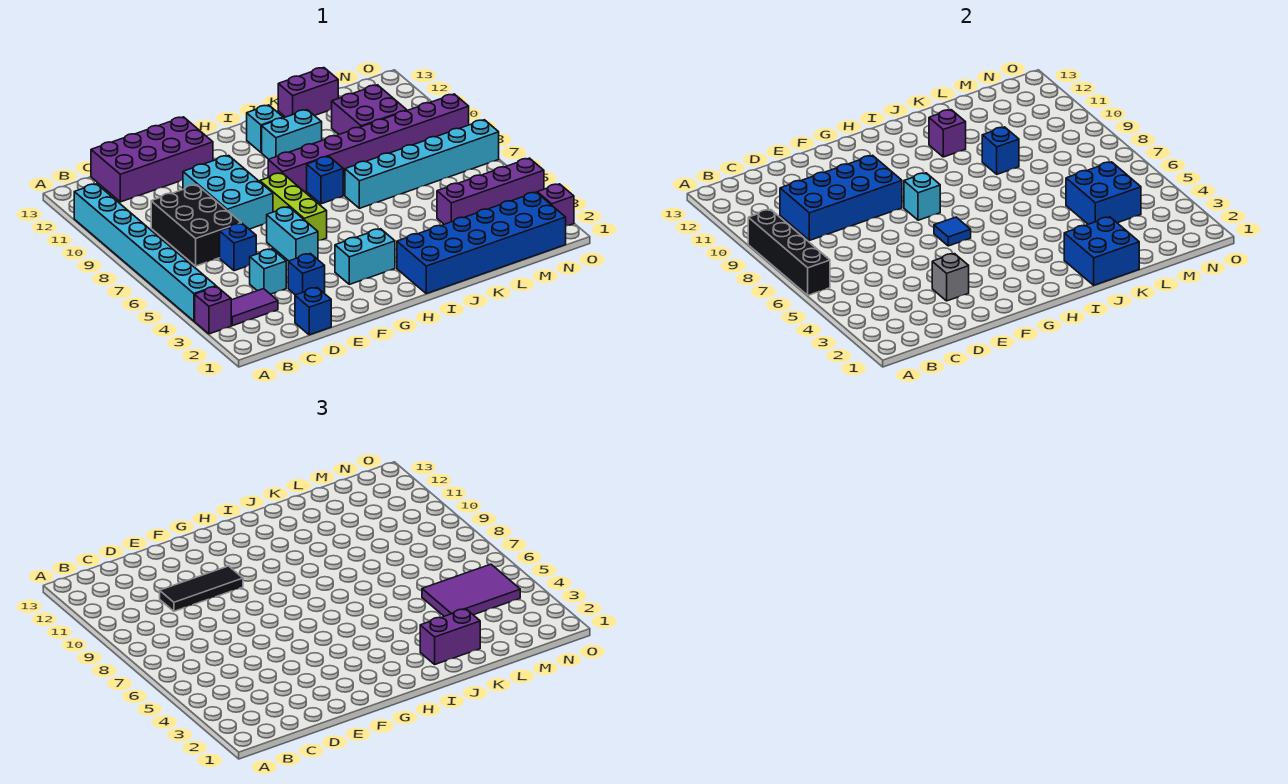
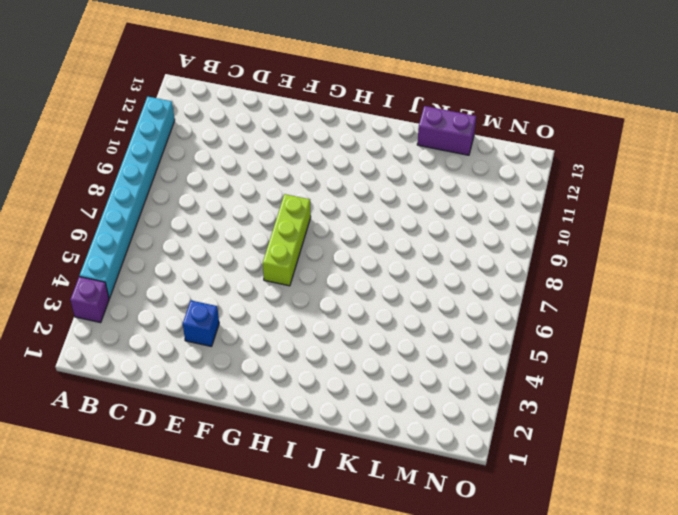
none -> purple tile B3:C3 level 1
none -> black brick C7:D9 level 1
none -> purple brick C12:F13 level 1
none -> blue brick D1 level 1

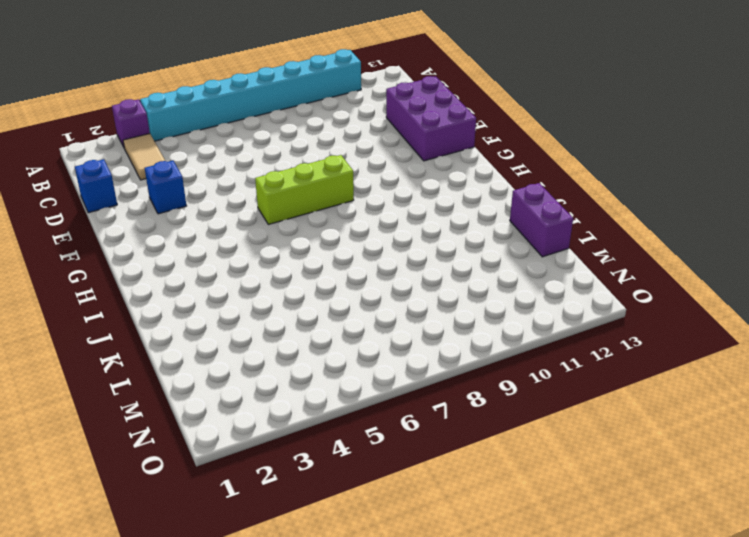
tan tile B3:C3 level 1 -> purple tile B3:C3 level 1
purple brick D12:F13 level 1 -> purple brick C12:F13 level 1
none -> black brick C7:D9 level 1
none -> cyan brick D4 level 1
none -> blue brick D6 level 1
none -> cyan brick E8:F10 level 1

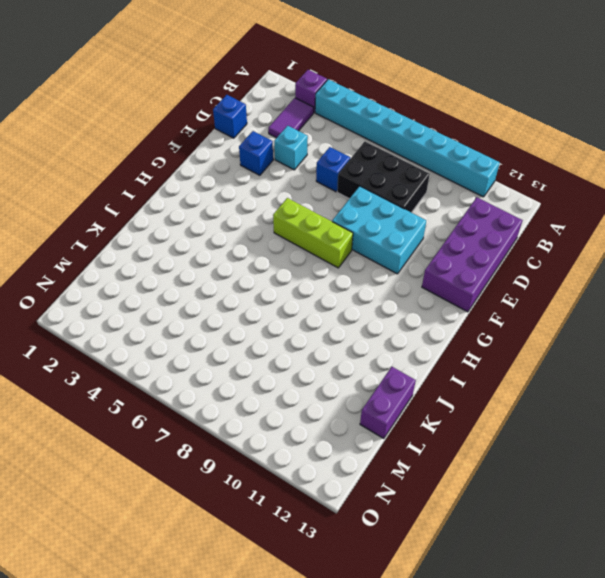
none -> cyan brick F5:F6 level 1
none -> cyan brick G3:H3 level 1
none -> purple brick H9:O9 level 1
none -> blue brick I1:N2 level 1

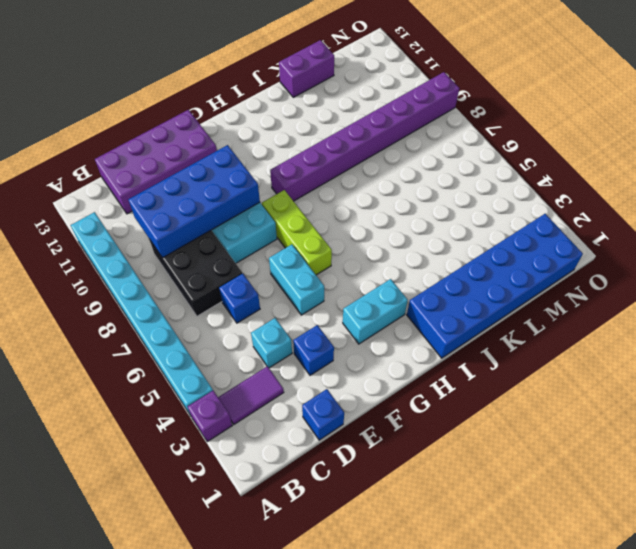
none -> blue brick I8 level 1
none -> cyan brick I11:J11 level 1
none -> cyan brick I12 level 1
none -> cyan brick J7:O7 level 1

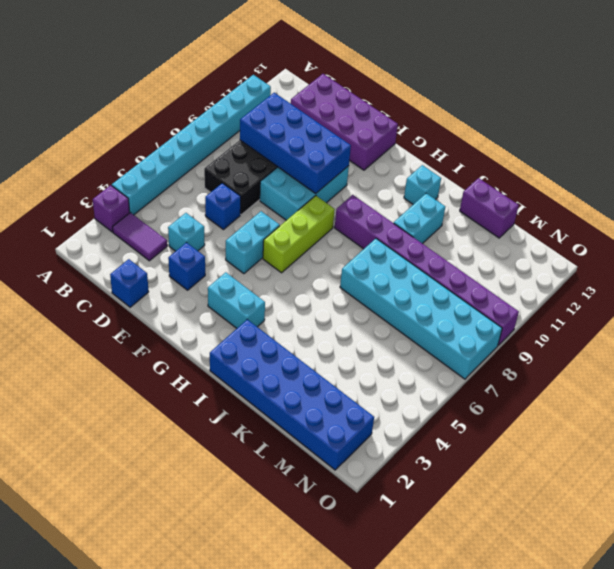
cyan brick J7:O8 level 1 -> cyan brick J7:O7 level 1
cyan brick J10:J11 level 1 -> cyan brick I11:J11 level 1
none -> blue brick I8 level 1
none -> purple brick L4:O4 level 1
none -> purple brick L10:M11 level 1
none -> purple brick O2 level 1

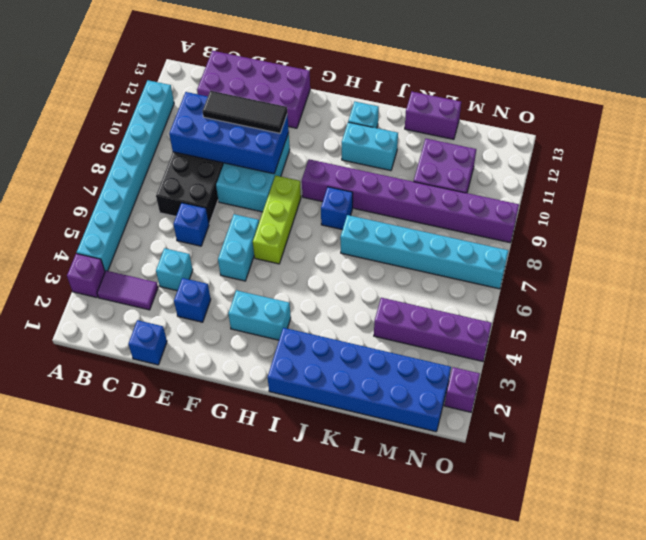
none -> black brick A6:A9 level 2
none -> grey brick E3 level 2
none -> blue tile G6 level 2
none -> cyan brick G8 level 2

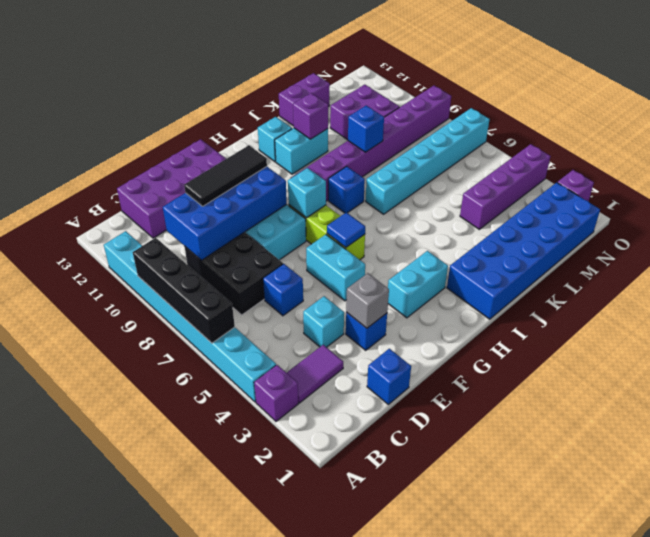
none -> blue brick J1:K2 level 2
none -> blue brick L4:M5 level 2
none -> purple brick J2:K2 level 3
none -> purple tile L4:N5 level 3

